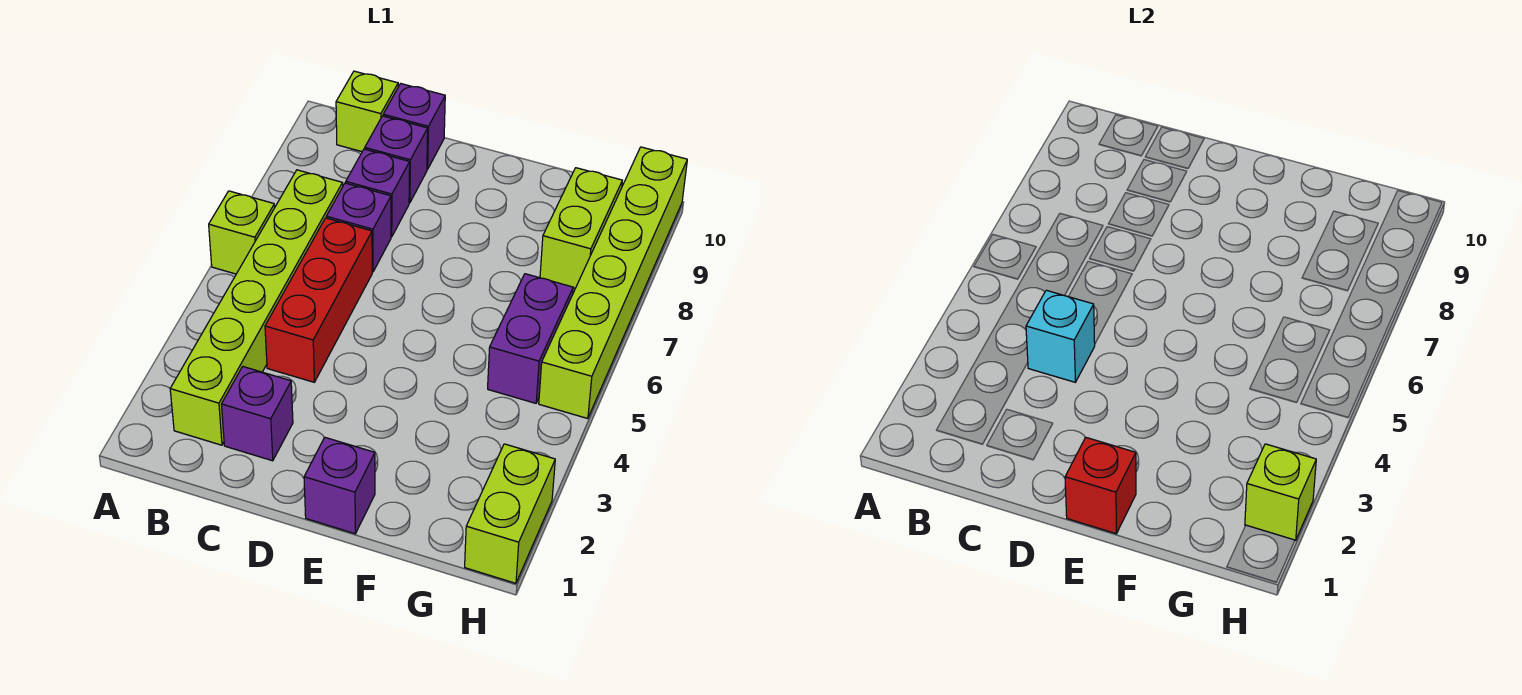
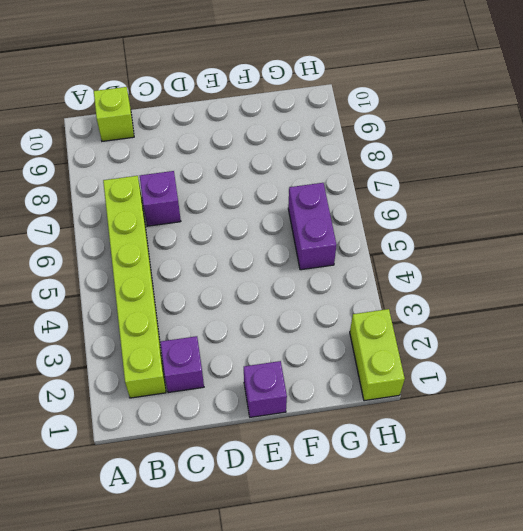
none -> lime brick A6 level 1
none -> red brick C4:C6 level 1
none -> purple brick C8 level 1

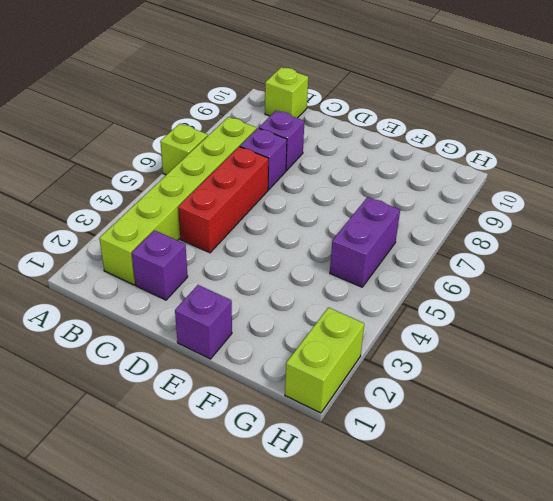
none -> purple brick C9 level 1
none -> purple brick C10 level 1
none -> lime brick G8:G9 level 1

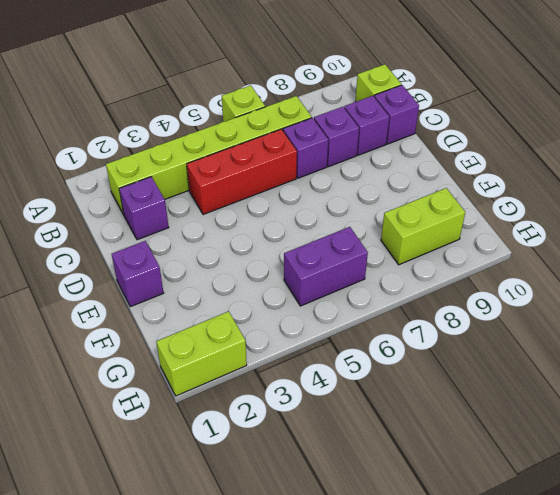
none -> lime brick H5:H10 level 1
none -> cyan brick C4 level 2
none -> red brick E1 level 2

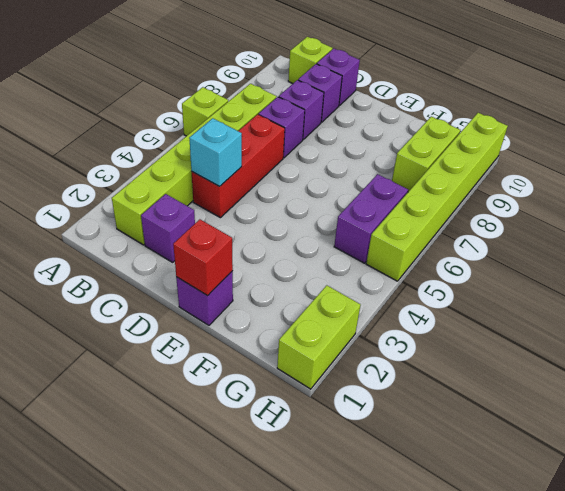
none -> lime brick H2 level 2

